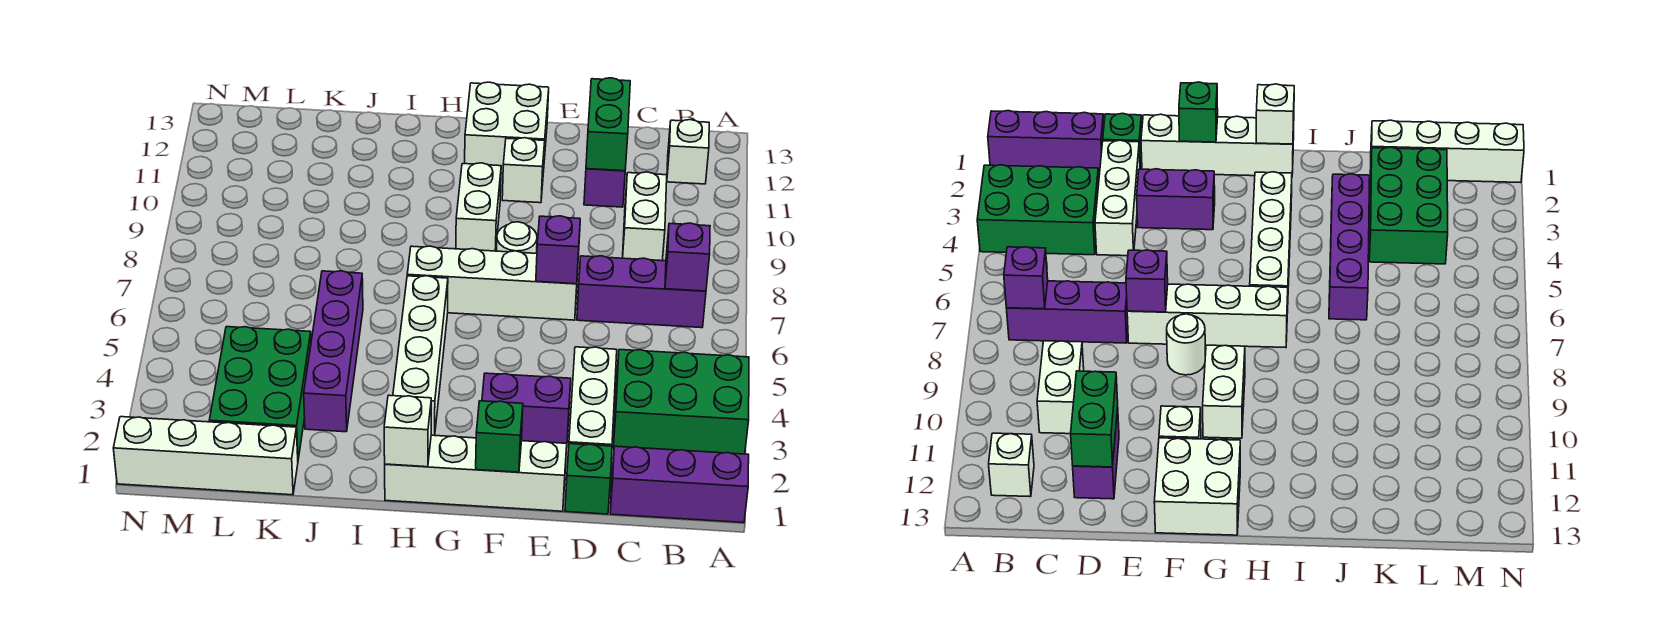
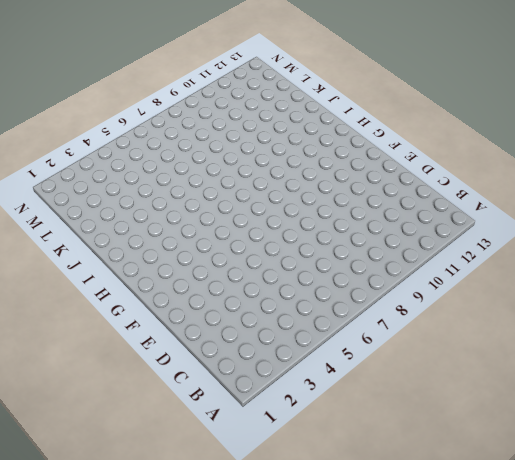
none -> purple brick A1:C1 level 1
none -> green brick A3:C4 level 1
none -> purple brick B7:D7 level 1

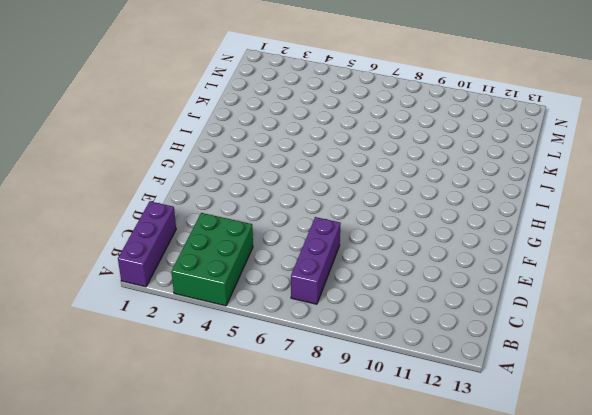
none -> white brick B12 level 1
none -> white brick C9:C10 level 1
none -> green brick D1 level 1

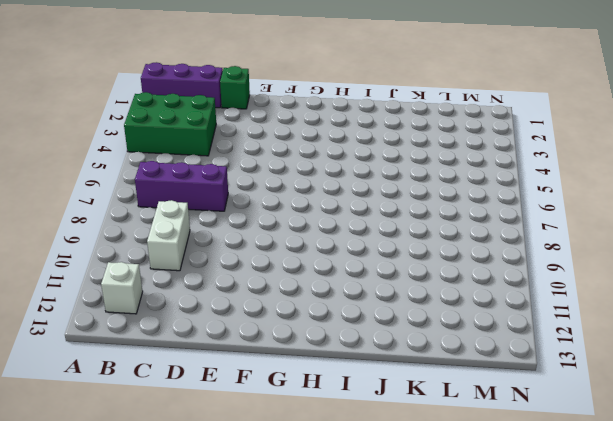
none -> white brick D2:D4 level 1
none -> purple brick D11:D12 level 1
none -> white brick E1:H1 level 1

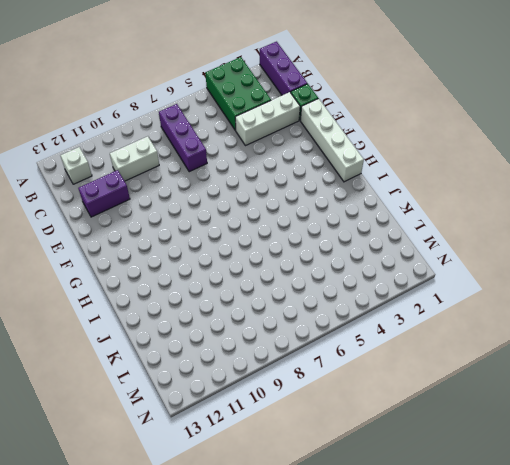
none -> purple brick E3:F3 level 1
none -> white brick E7:H7 level 1
none -> white round brick F8 level 1

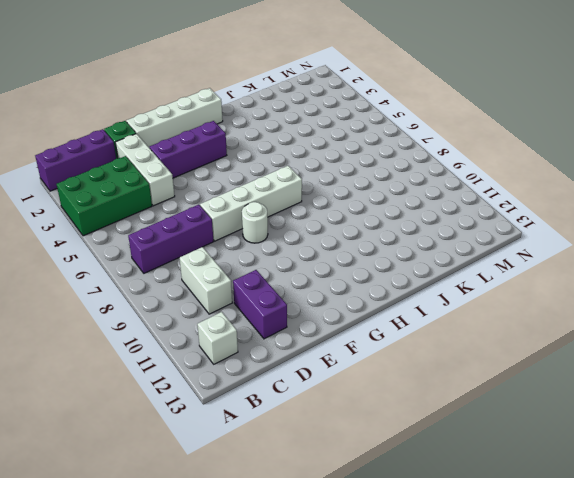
purple brick E3:G3 level 1 -> purple brick E3:F3 level 1
none -> white brick F11 level 1
none -> white brick F12:G13 level 1
none -> white brick G9:G10 level 1

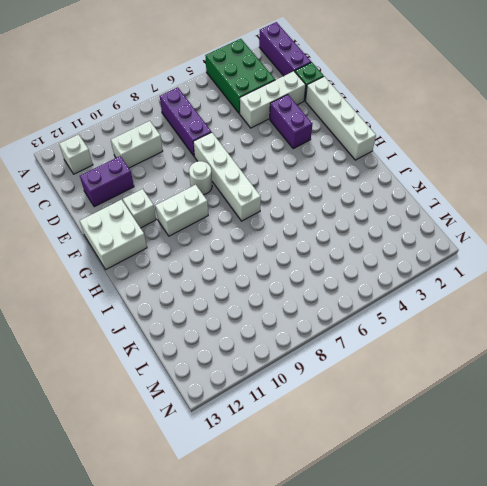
none -> white brick H3:H6 level 1
none -> purple brick J3:J6 level 1
none -> white brick K1:N1 level 1

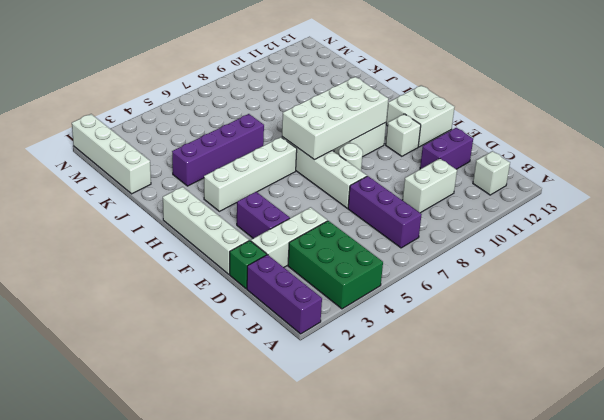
white brick G7:H10 level 2 -> none
none -> green brick K2:L4 level 1
none -> purple brick B7 level 2
none -> green brick D11:D12 level 2

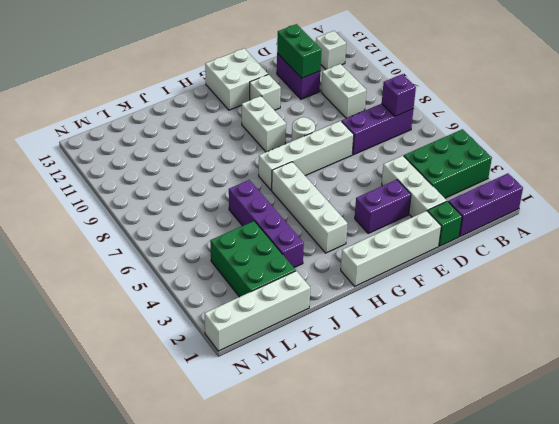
none -> purple brick E7 level 2
none -> green brick F1 level 2
none -> white brick H1 level 2

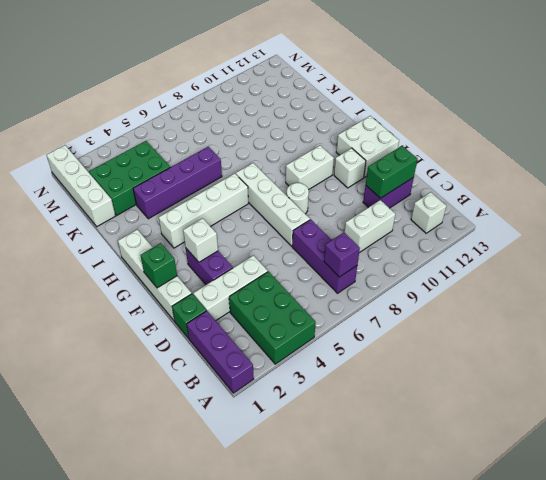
white brick F3 level 2 -> white brick H1 level 2
none -> purple brick E7 level 2

